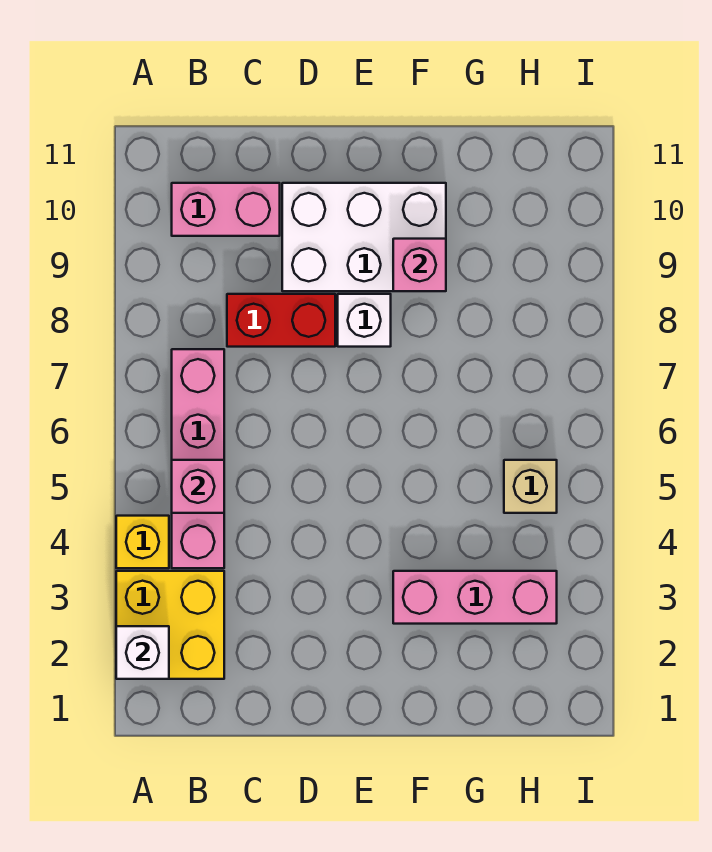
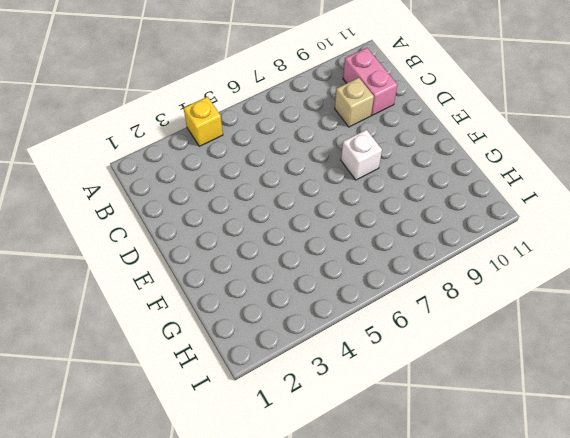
tan brick C9 level 1 -> tan brick H5 level 1
none -> yellow brick A2:B3 level 1
none -> pink brick B4:B7 level 1
none -> red brick C8:D8 level 1

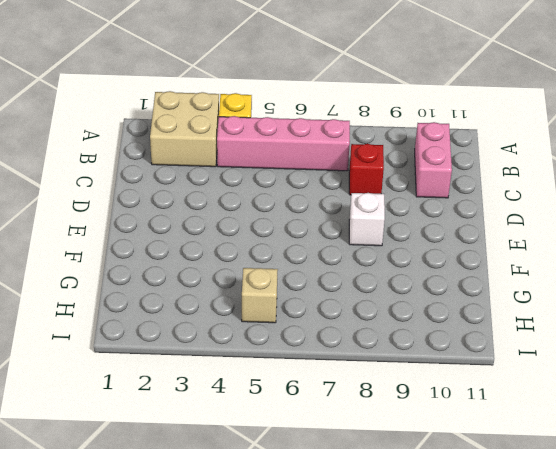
tan brick A2:B3 level 1 -> yellow brick A2:B3 level 1
red brick C8 level 1 -> red brick C8:D8 level 1
none -> white brick D9:F10 level 1
none -> pink brick F3:H3 level 1
none -> white brick A2 level 2

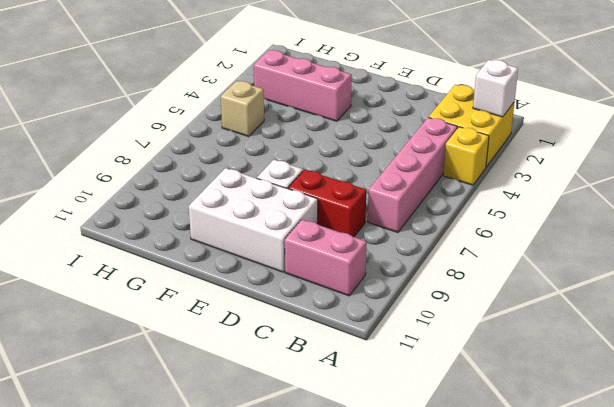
none -> pink brick B5 level 2
none -> pink brick F9 level 2

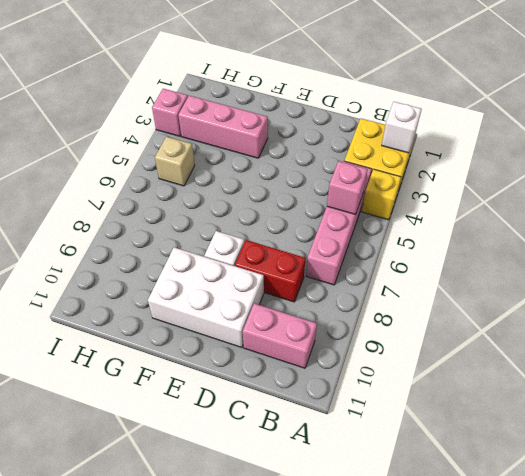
pink brick I3 level 1 -> pink brick F9 level 2

